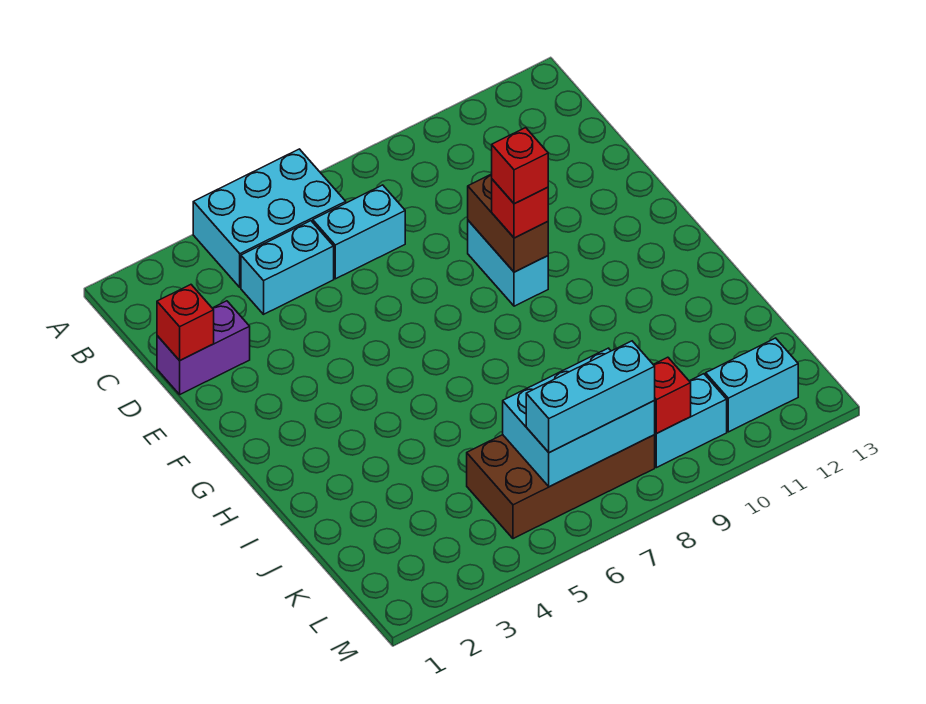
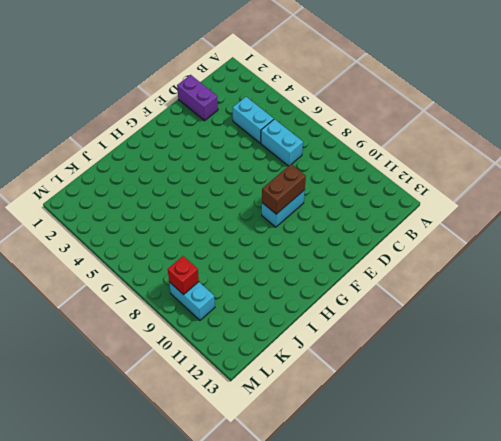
none -> cyan brick A4:B6 level 1
none -> brown brick K5:L8 level 1
none -> cyan brick L11:L12 level 1

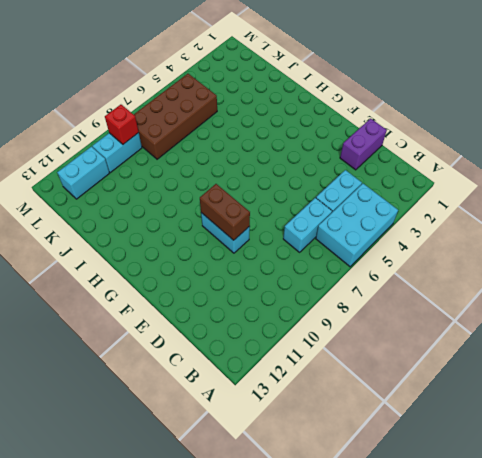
none -> red brick D1 level 2
none -> cyan brick K6:L8 level 2
none -> red brick F9 level 3

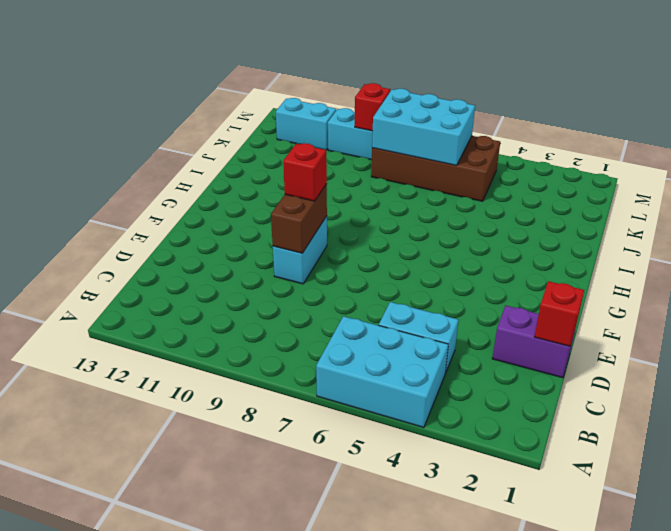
none -> cyan brick C6:C7 level 1
none -> cyan brick L6:L8 level 3
none -> red brick F9 level 4

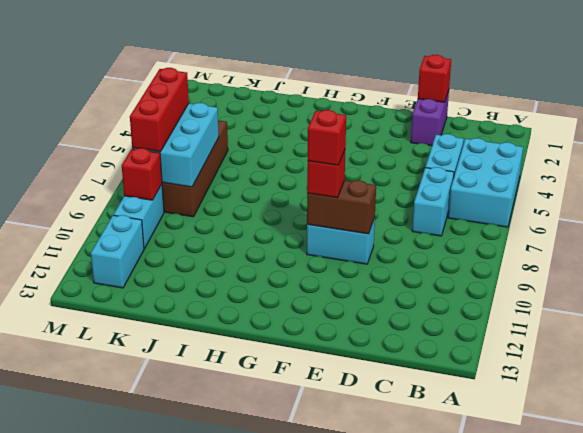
red brick L6:L8 level 3 -> cyan brick L6:L8 level 3

